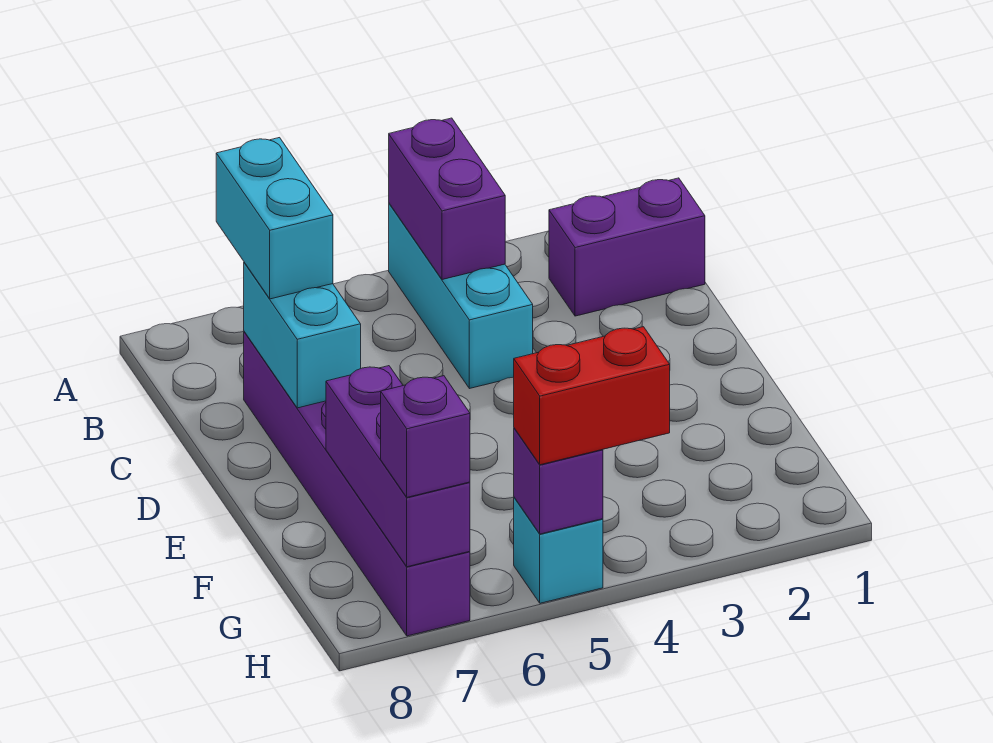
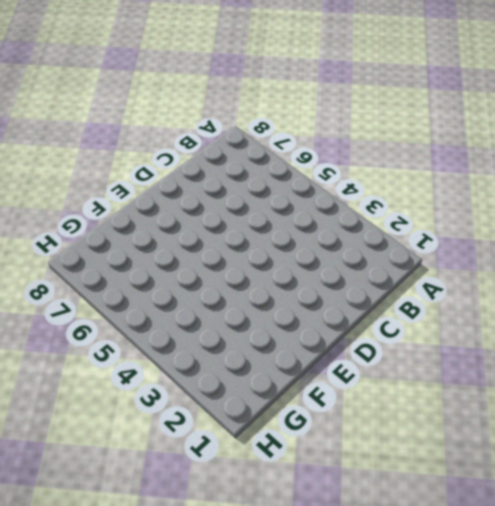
none -> cyan brick A4:C4 level 1
none -> purple brick B1:B2 level 1

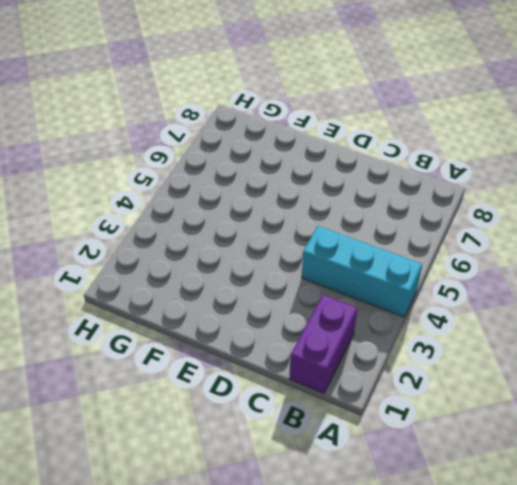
none -> purple brick C7:H7 level 1
none -> cyan brick H5 level 1

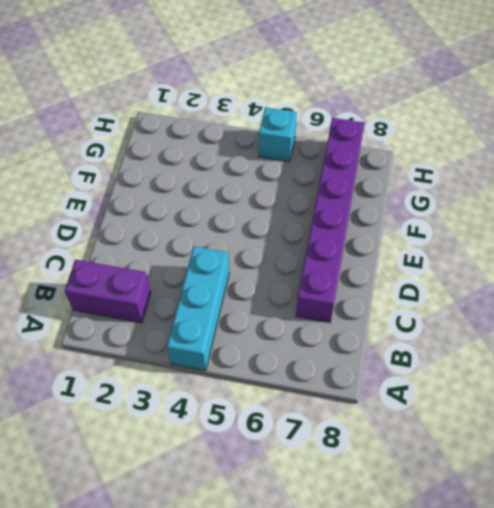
none -> purple brick A4:B4 level 2
none -> cyan brick C7:D7 level 2

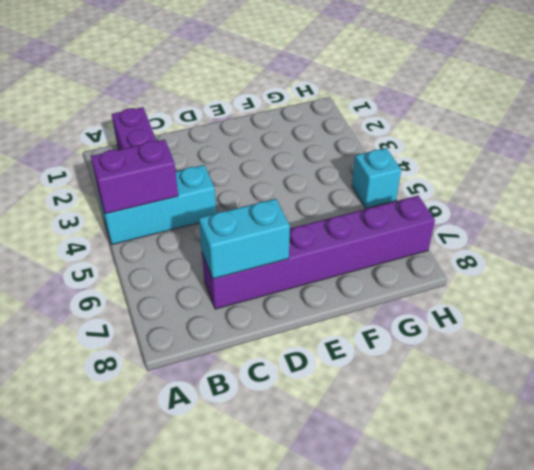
none -> purple brick F7:H7 level 2
none -> purple brick H5 level 2

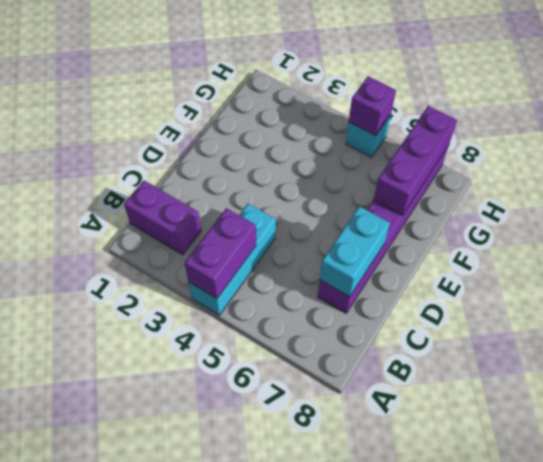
none -> cyan brick B7:C7 level 3
none -> red brick H4:H5 level 3

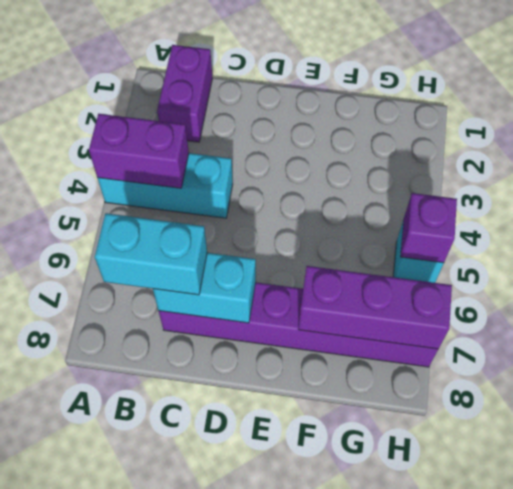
none -> red brick H4:H5 level 3
none -> purple brick H7 level 3

